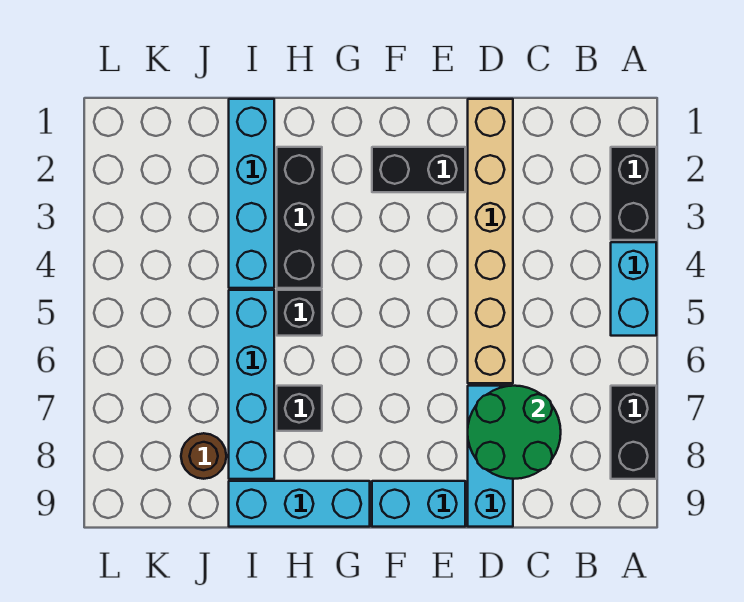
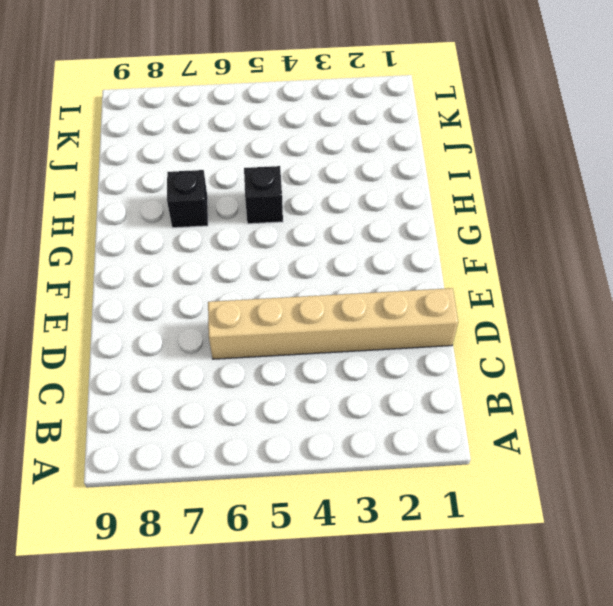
none -> black brick A2:A3 level 1
none -> cyan brick A4:A5 level 1
none -> black brick A7:A8 level 1

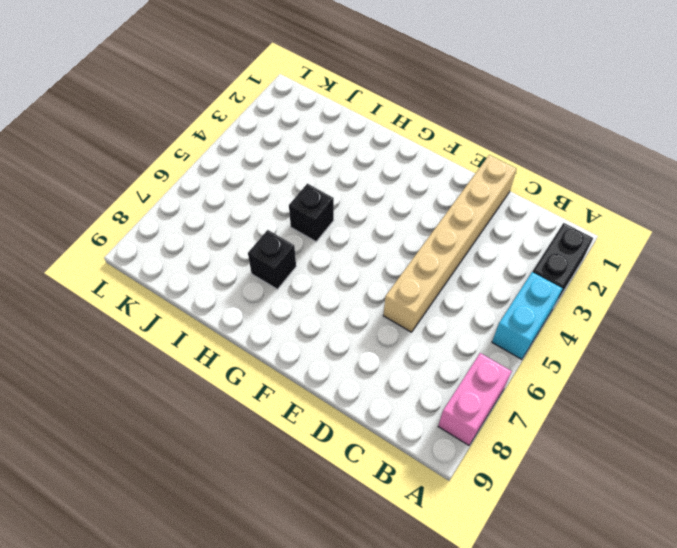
pink brick A7:A8 level 1 -> black brick A7:A8 level 1
none -> cyan brick D7:D9 level 1
none -> black brick E2:F2 level 1
none -> cyan brick E9:F9 level 1

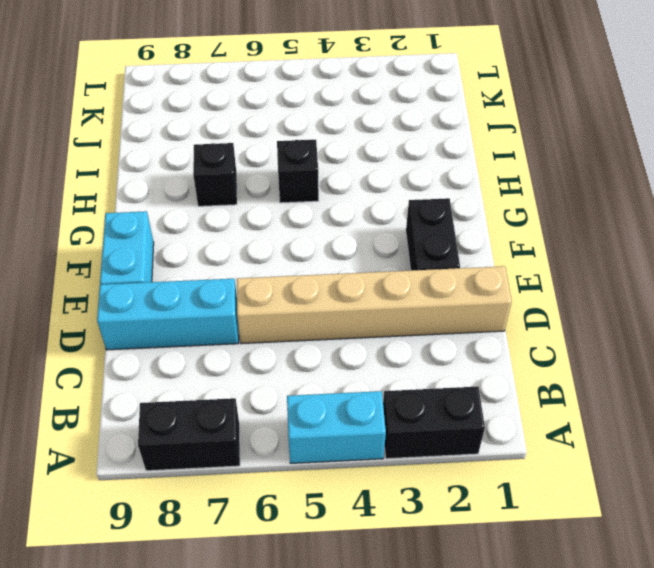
none -> cyan brick G9:I9 level 1
none -> black brick H2:H4 level 1
none -> cyan brick I1:I4 level 1

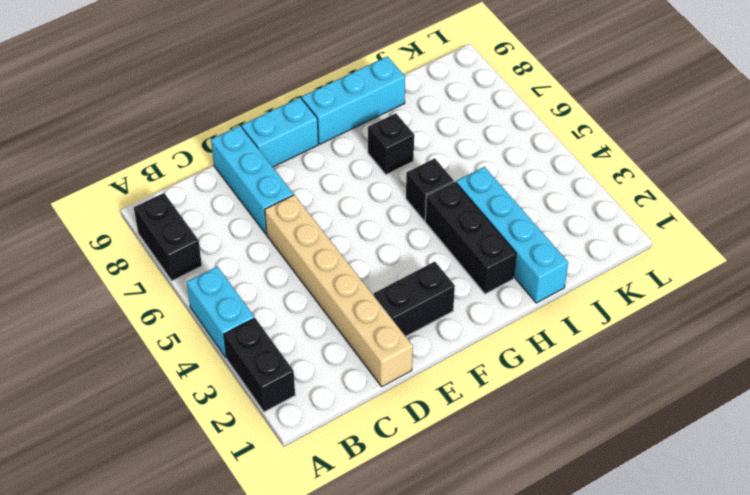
none -> cyan brick I5:I8 level 1
none -> brown round brick J8 level 1
none -> green round brick C7:D8 level 2

